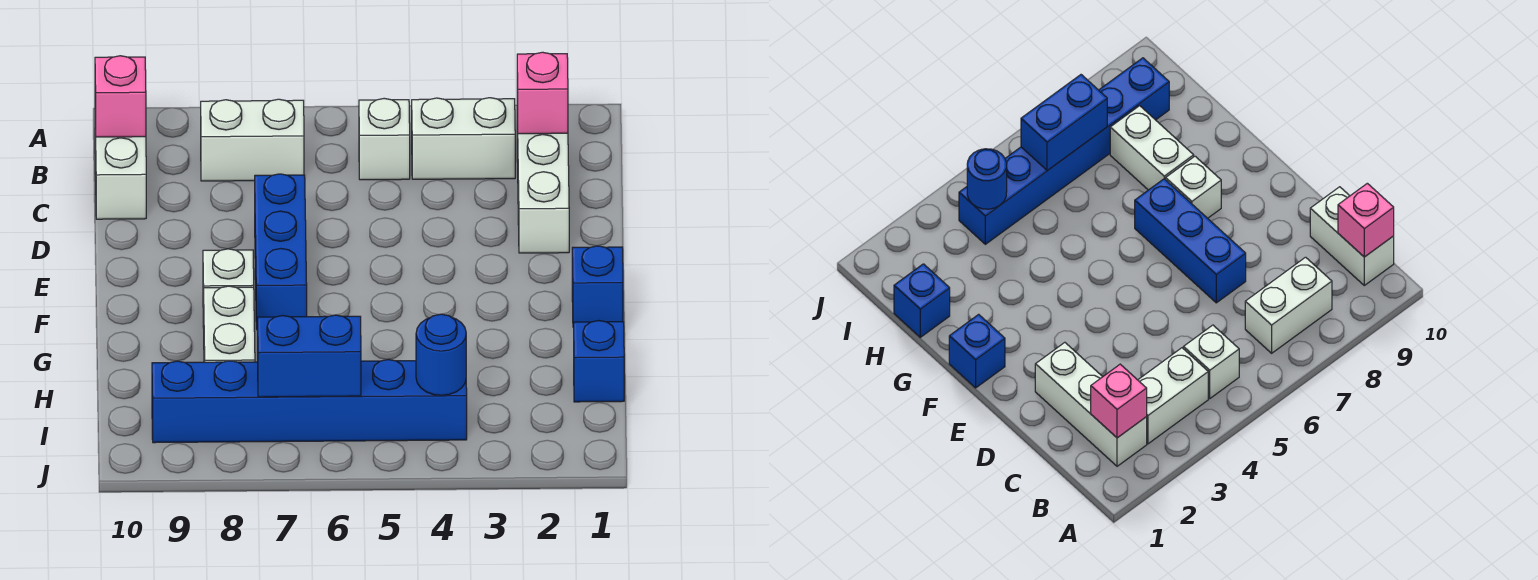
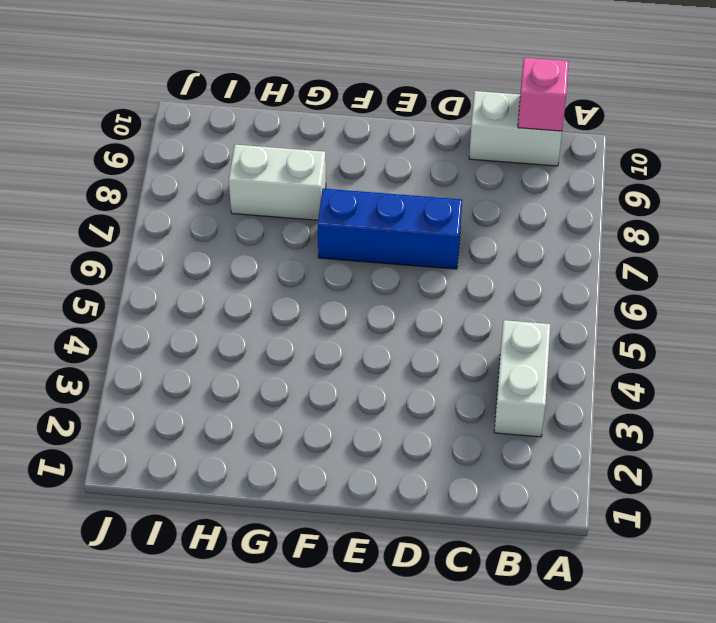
none -> white brick B2:D2 level 1
none -> white brick B5 level 1
none -> white brick B7:B8 level 1

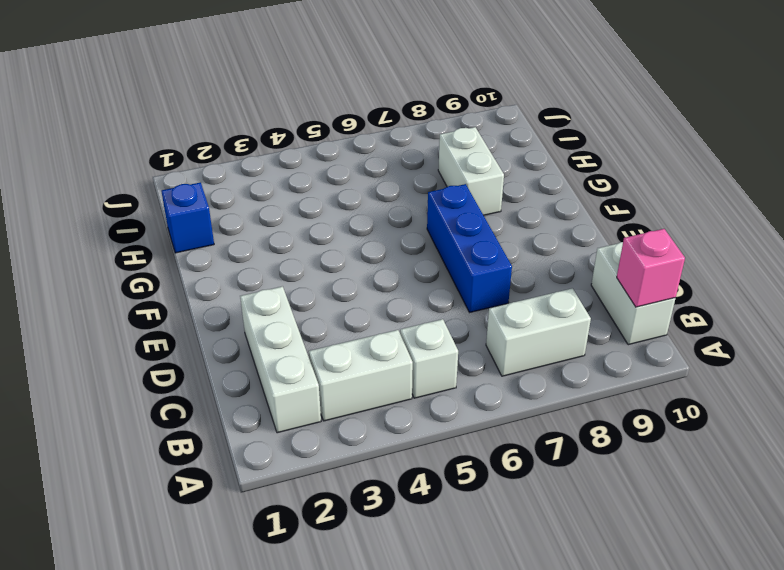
none -> blue brick F1 level 1
none -> white brick F8 level 1
none -> blue brick I4:I9 level 1

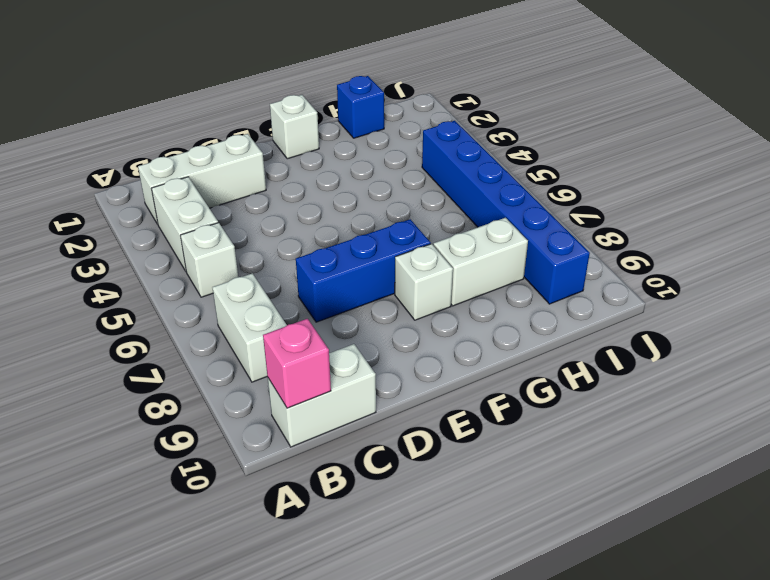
white brick F1 level 1 -> blue brick F1 level 1
none -> pink brick B2 level 2
none -> blue round brick I4 level 2
none -> blue brick I6:I7 level 2

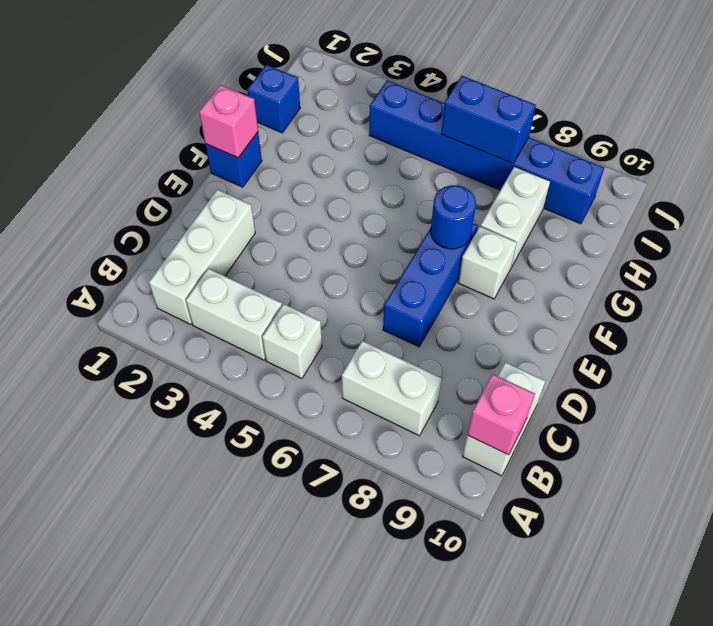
pink brick F1 level 2 -> pink brick B2 level 2
blue round brick F7 level 2 -> blue round brick I4 level 2

